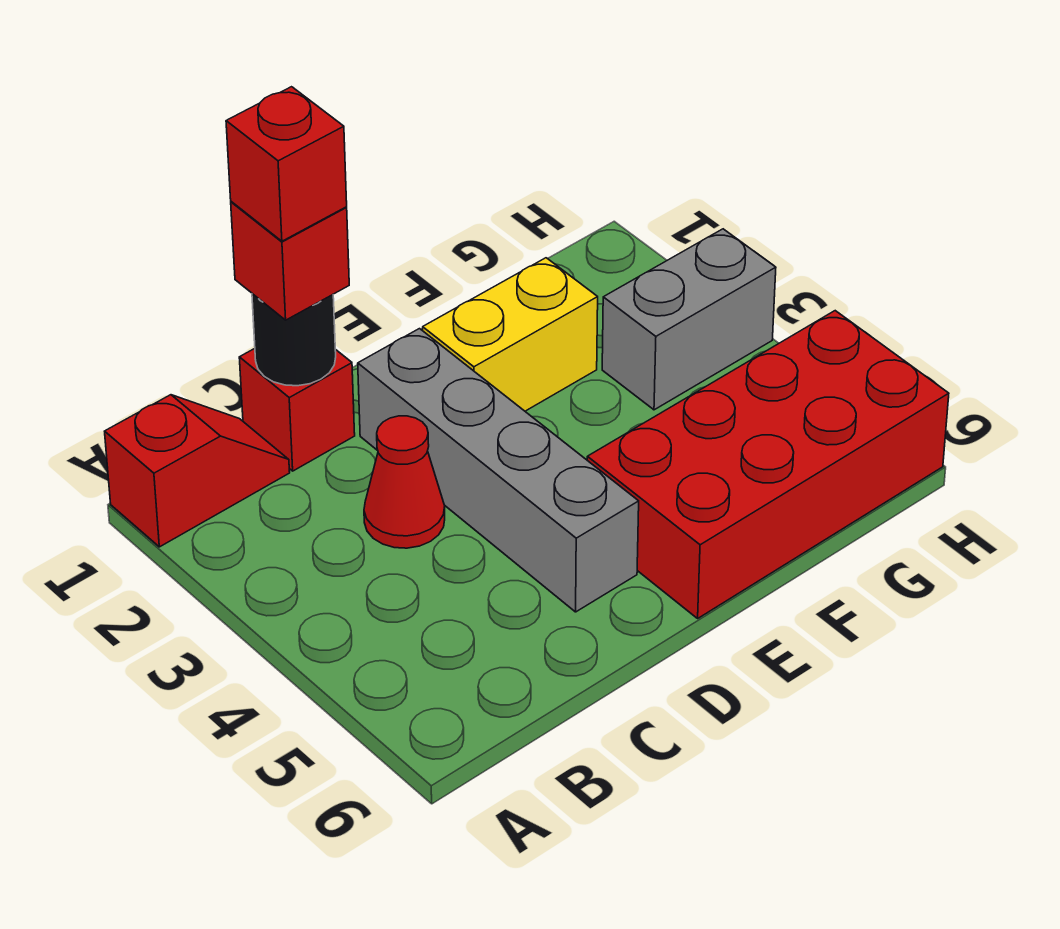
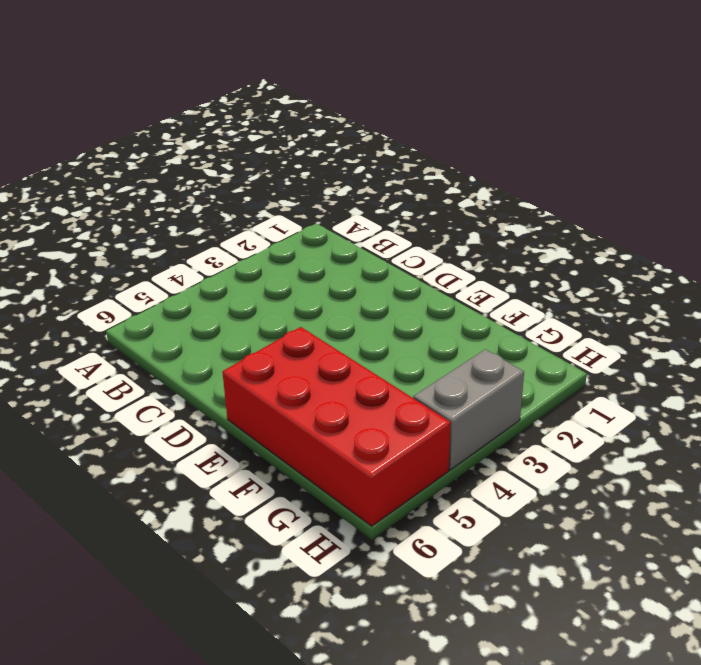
grey brick H3:H4 level 1 -> grey brick G3:H3 level 1
none -> red slope A1:B1 level 1 top A
none -> red brick C1 level 1

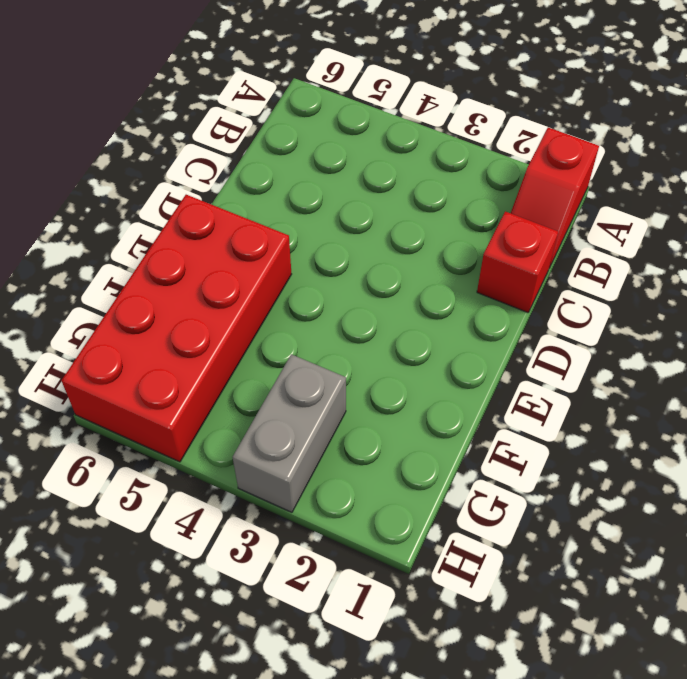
none -> red cone C3 level 1
none -> grey brick D2:D5 level 1

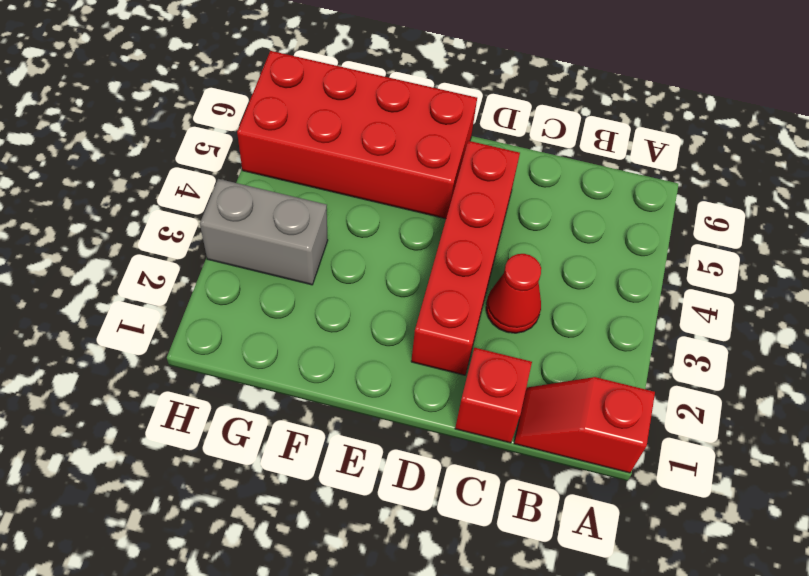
red brick D2:D5 level 1 -> grey brick D2:D5 level 1
none -> yellow brick E2:F2 level 1
none -> black round brick C1 level 2

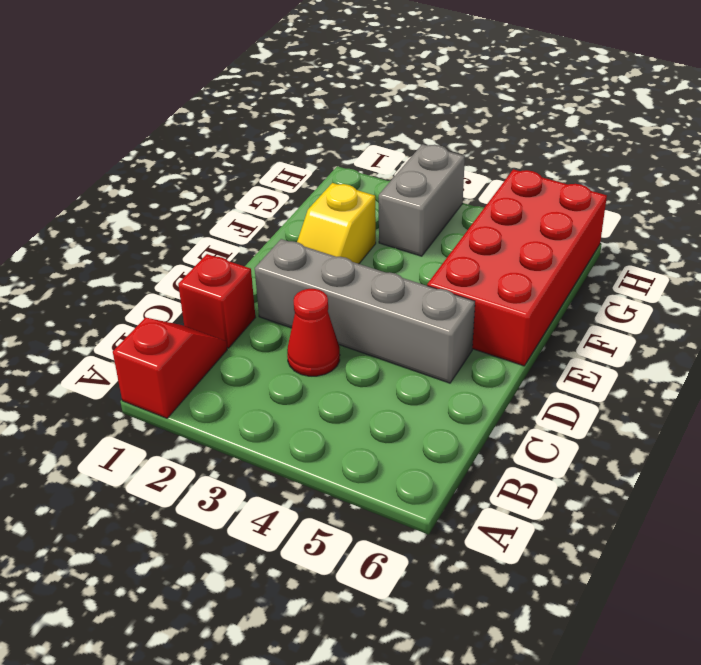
yellow slope E2:F2 level 1 top F -> yellow brick E2:F2 level 1
none -> black round brick C1 level 2
none -> red brick C1 level 3

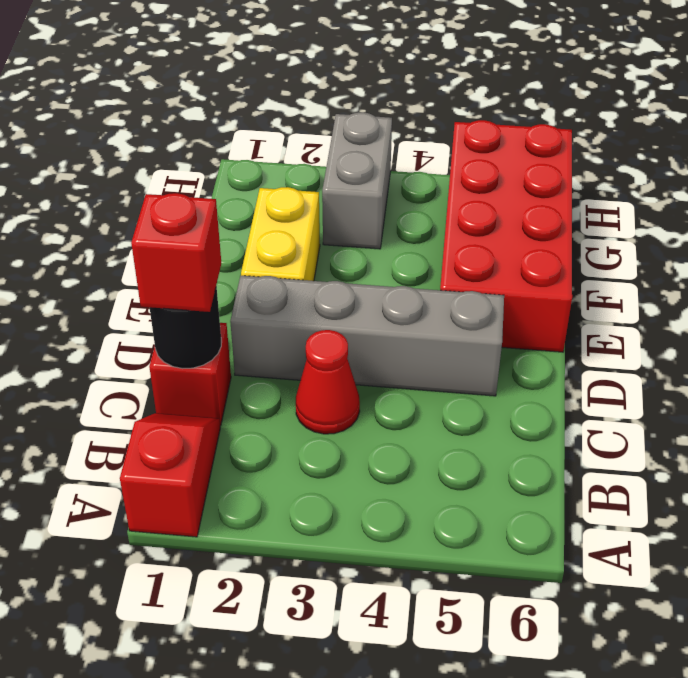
none -> red brick C1 level 4

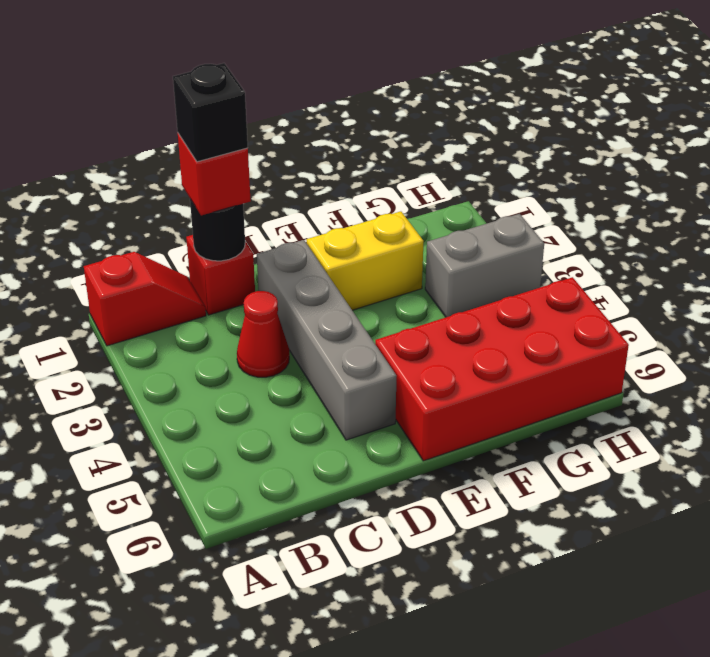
black brick C1 level 4 -> red brick C1 level 4

